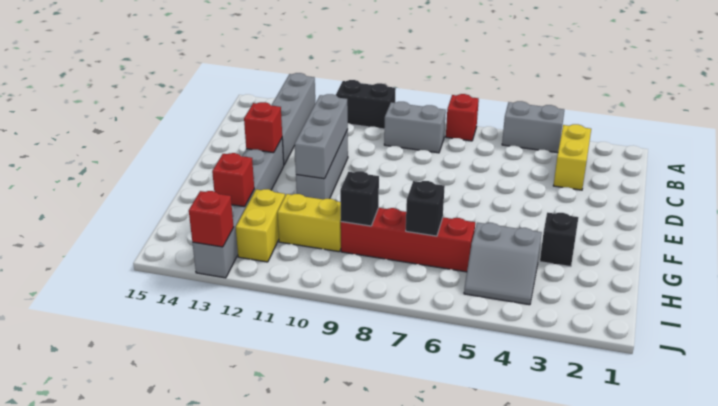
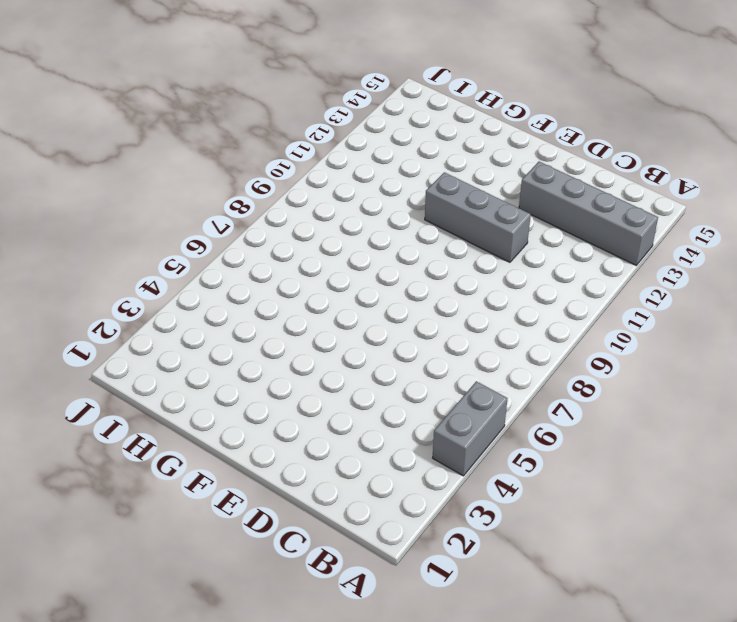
none -> red brick A7 level 1
none -> black brick A10:A11 level 1
none -> yellow brick B3:C3 level 1

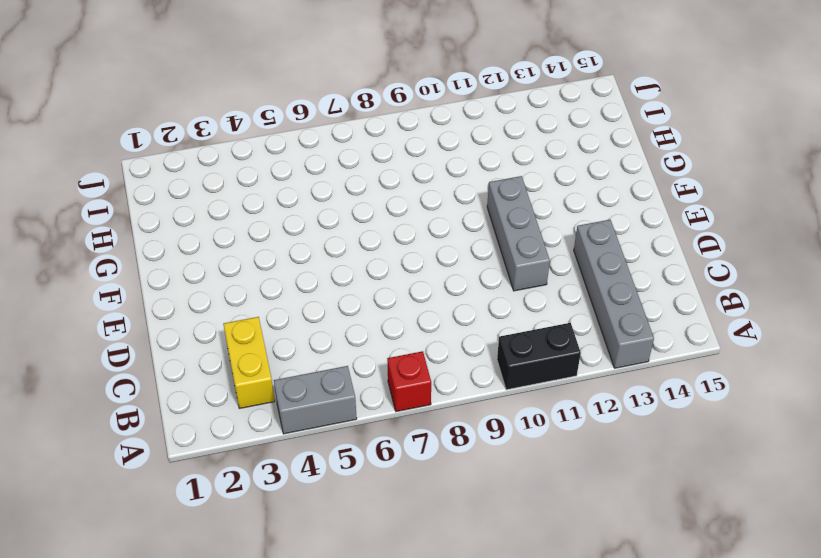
none -> grey brick B8:B9 level 1
none -> grey brick E13:J13 level 1
none -> black brick G3 level 1

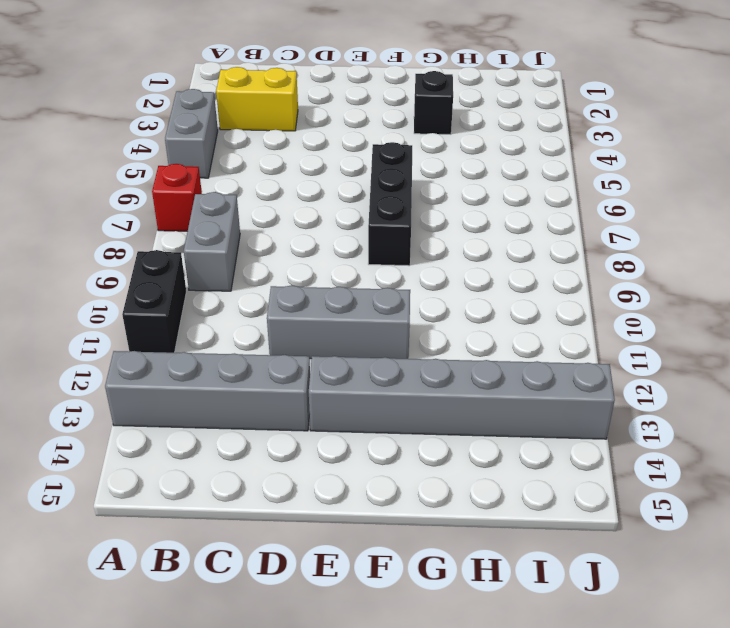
black brick F6:F8 level 1 -> none
none -> grey slope H4:I5 level 1 top H
none -> red brick H6:H9 level 1
none -> yellow brick H10:H11 level 1

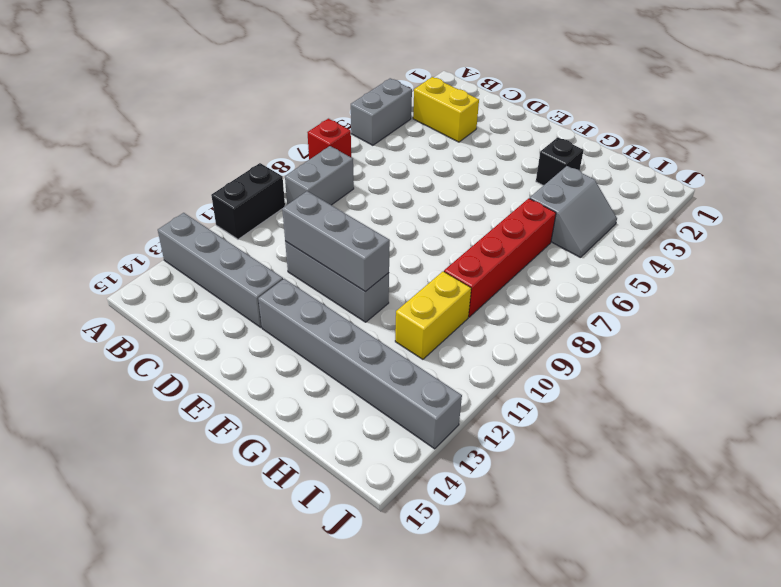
none -> yellow brick H12:I12 level 1
none -> red brick E13 level 2
none -> black brick H7 level 2

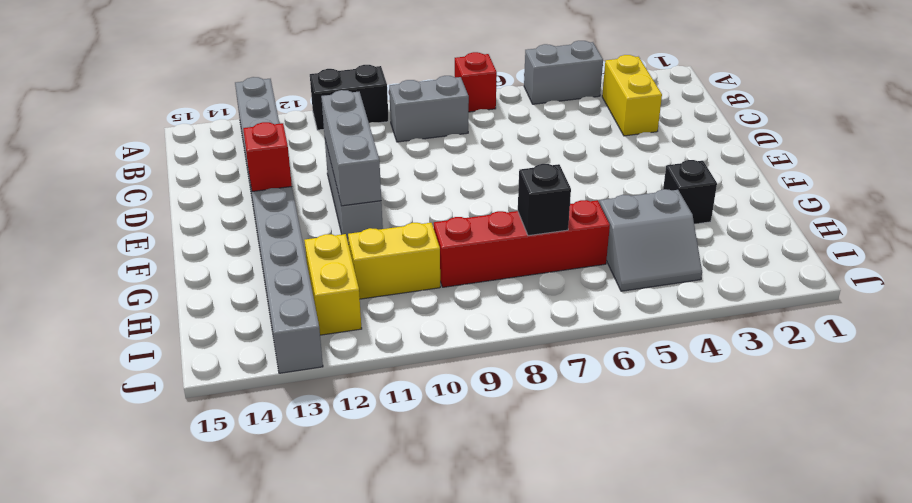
none -> black brick H9 level 2
none -> red brick H13 level 2
none -> red brick J13 level 2

